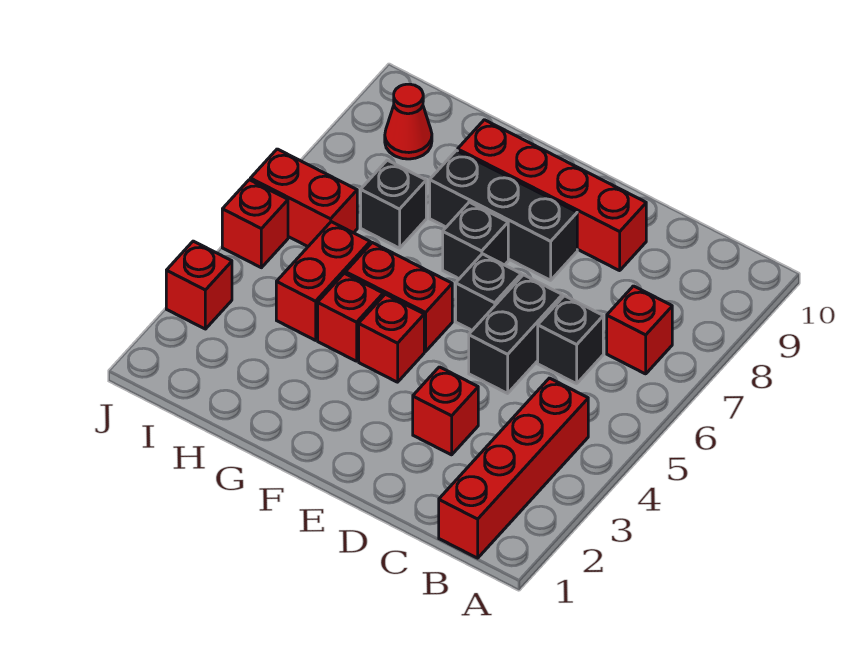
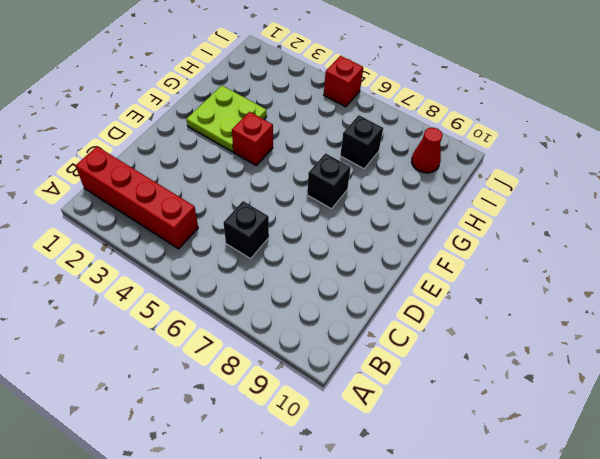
lime plate F2:G3 level 1 -> none
none -> red brick B7 level 1
none -> red brick D3 level 1
none -> black brick D5:D6 level 1

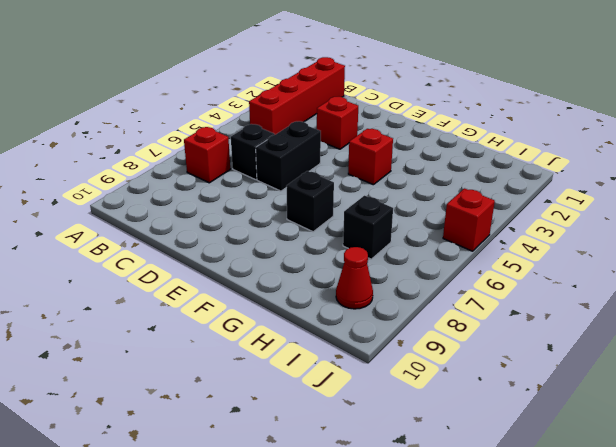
none -> red brick D9:G9 level 1
none -> black brick E6 level 1
none -> black brick E8:G8 level 1

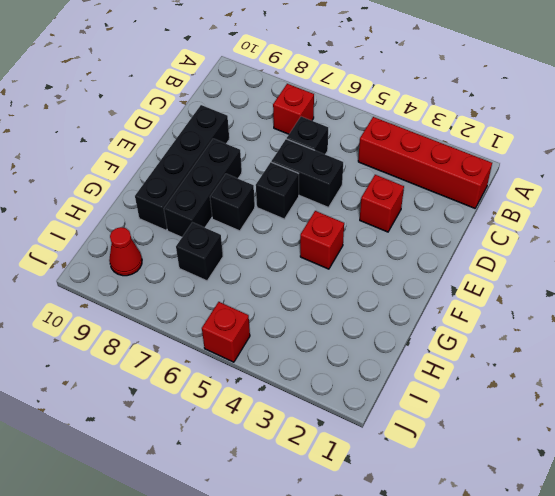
black brick D9:G9 level 1 -> red brick D9:G9 level 1
none -> red brick F5:G5 level 1
none -> red brick G4 level 1
none -> red brick H4:H5 level 1

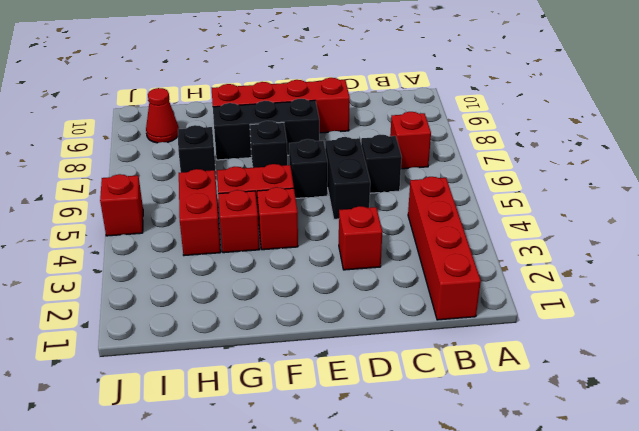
none -> red brick I6:J6 level 1
none -> red brick J3 level 1

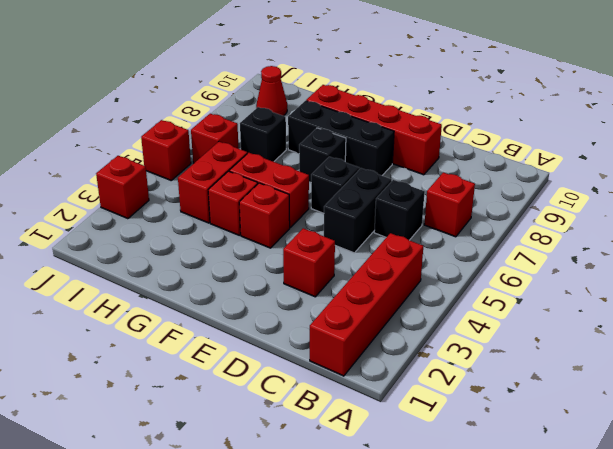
red brick I6 level 1 -> red brick I6:J6 level 1

